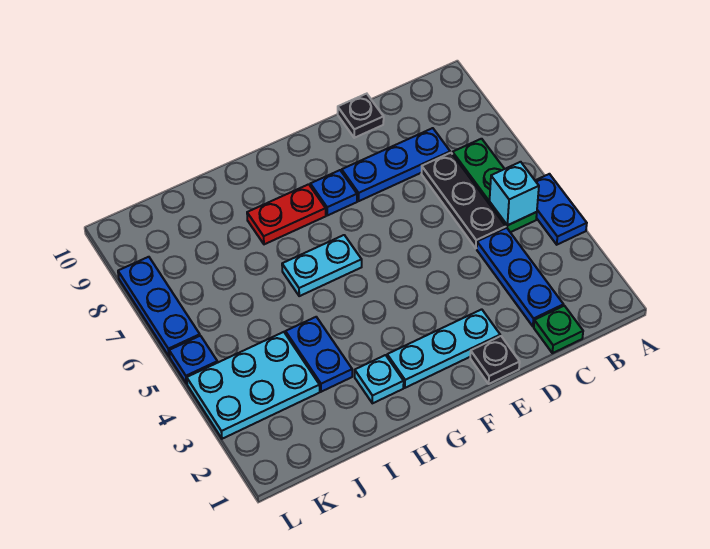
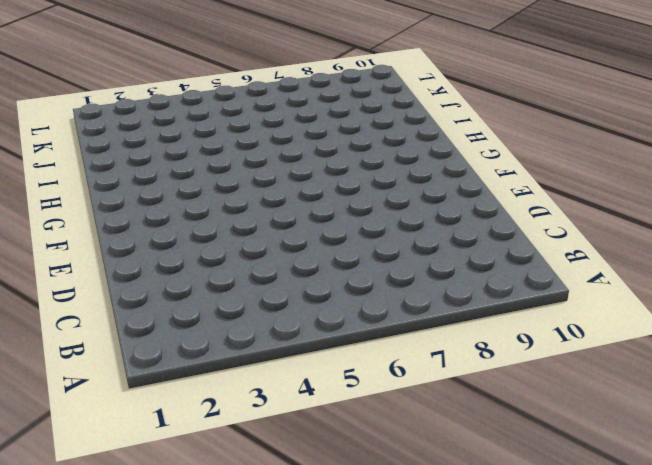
none -> blue plate A4:A5 level 1
none -> green plate B5:B7 level 1
none -> green plate C1 level 1

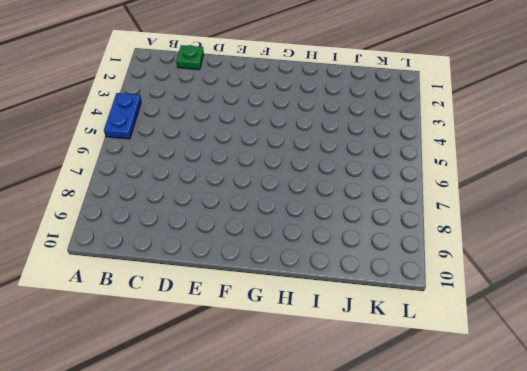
none -> green plate B5:B7 level 1
none -> blue plate C2:C4 level 1
none -> black plate C5:C7 level 1

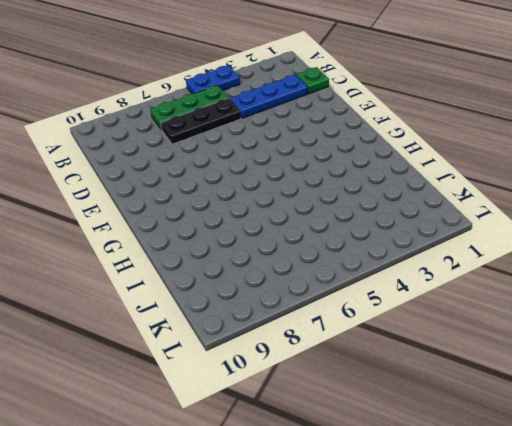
none -> blue plate C8:E8 level 1
none -> black plate D10 level 1
none -> black plate E1 level 1

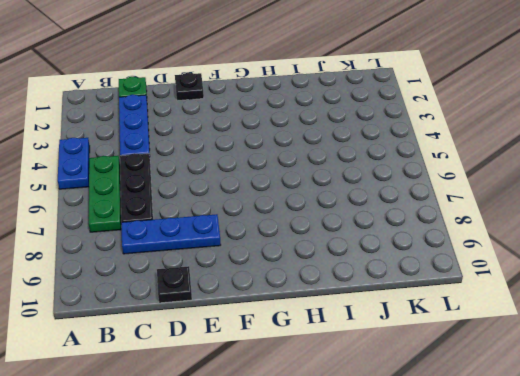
none -> cyan plate E2:G2 level 1
none -> blue plate F8 level 1
none -> cyan plate G6:H6 level 1

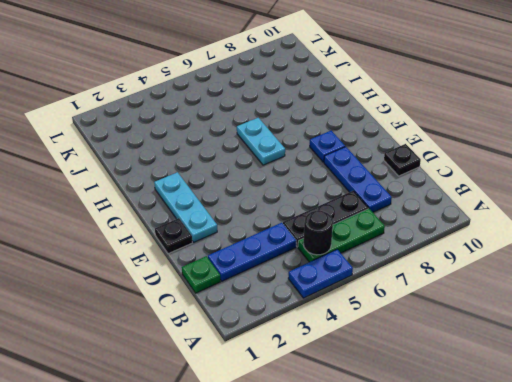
black round brick B5 level 2 -> cyan brick B5 level 2
none -> red plate G8:H8 level 1
none -> cyan plate H2 level 1
none -> blue plate I3:I4 level 1

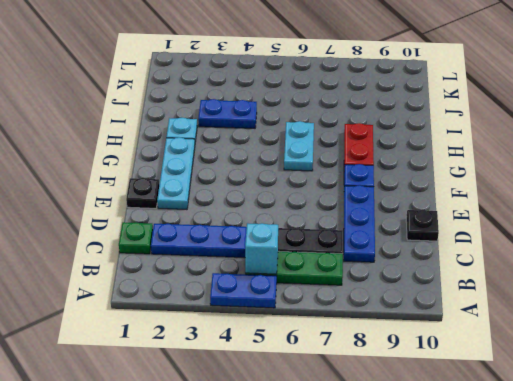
none -> cyan plate J3:L4 level 1
none -> blue plate L5 level 1
none -> blue plate L6:L8 level 1

